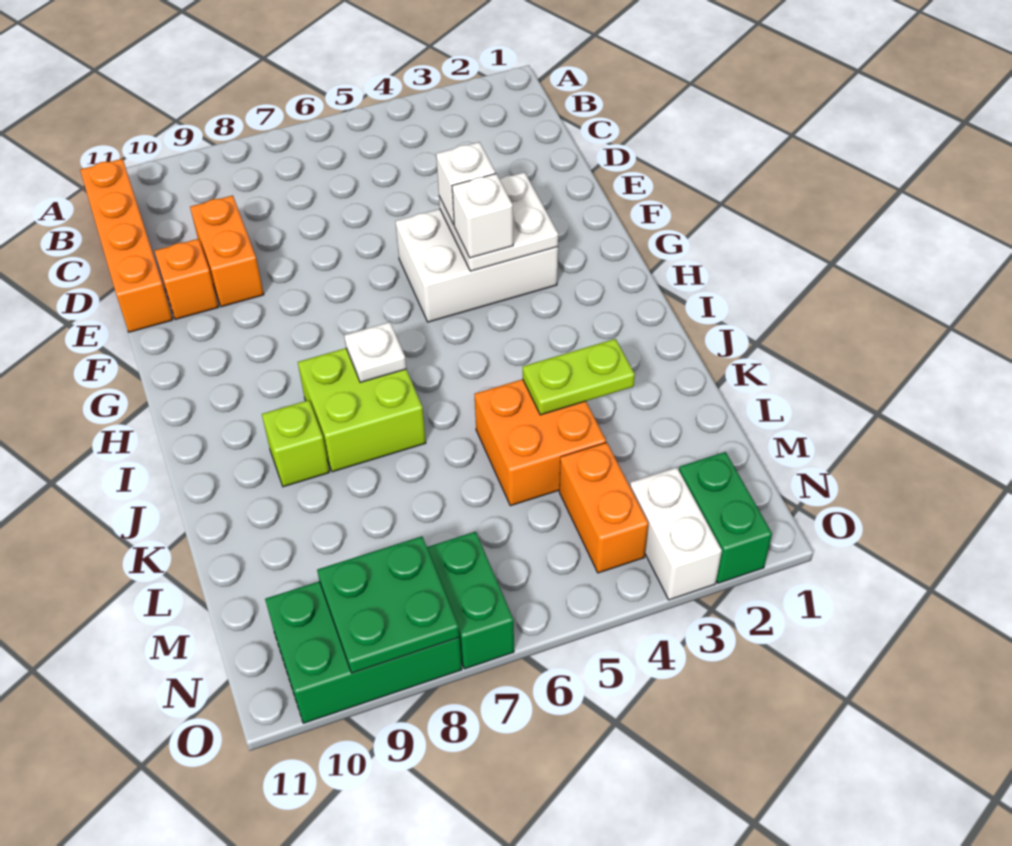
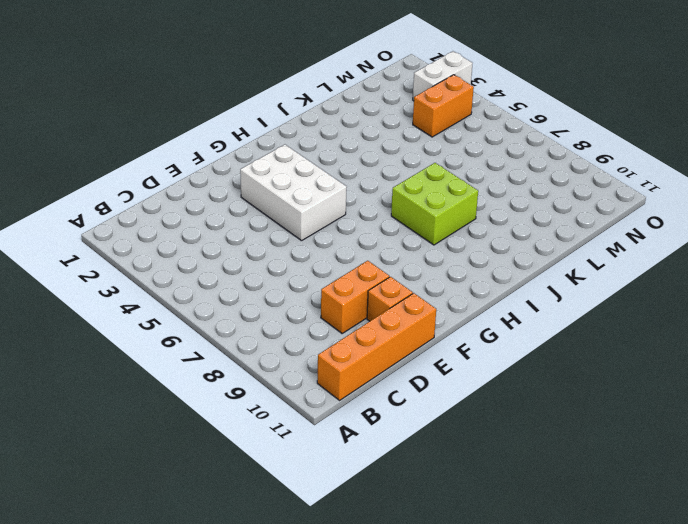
none -> lime brick J9 level 1
none -> orange brick K4:L5 level 1
none -> green brick N2:O2 level 1

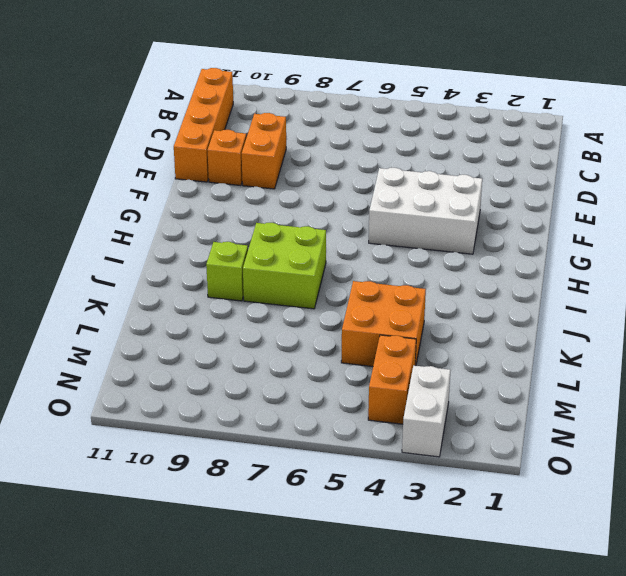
none -> green brick N2:O2 level 1
none -> green brick N7:O7 level 1
none -> green brick N8:O10 level 1

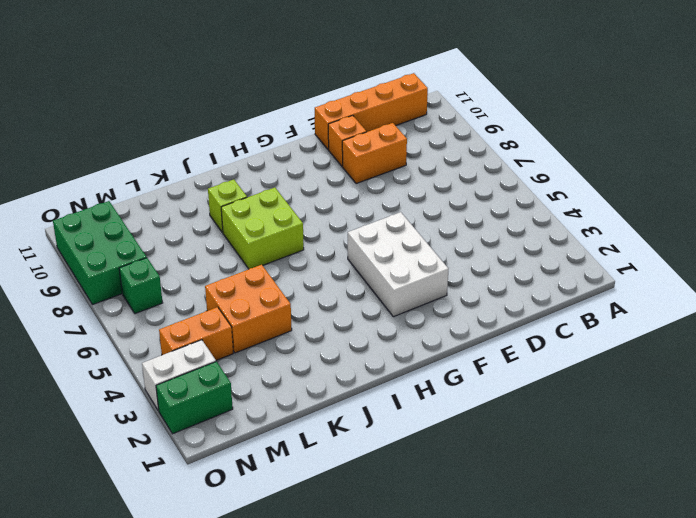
green brick N7 level 1 -> green brick N7:O7 level 1
none -> white plate F3:G4 level 2
none -> white plate I7 level 2
none -> lime plate K3:K4 level 2

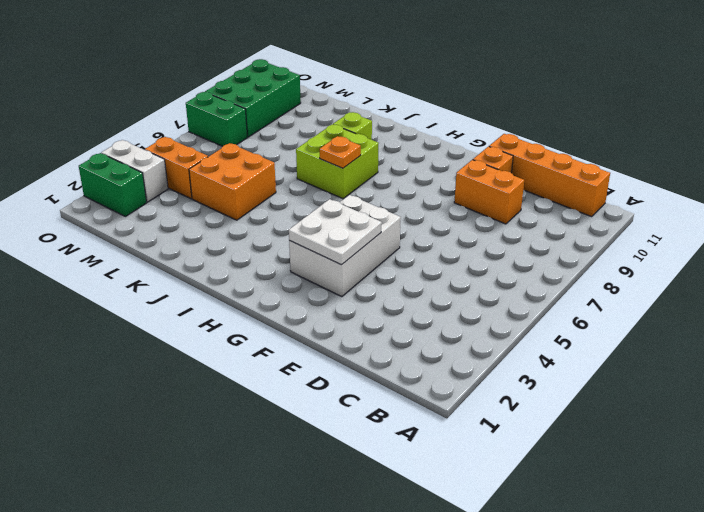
orange plate I7 level 2 -> white plate I7 level 2
none -> lime plate K3:K4 level 2
none -> green plate N8:O9 level 2
none -> white brick F4 level 3

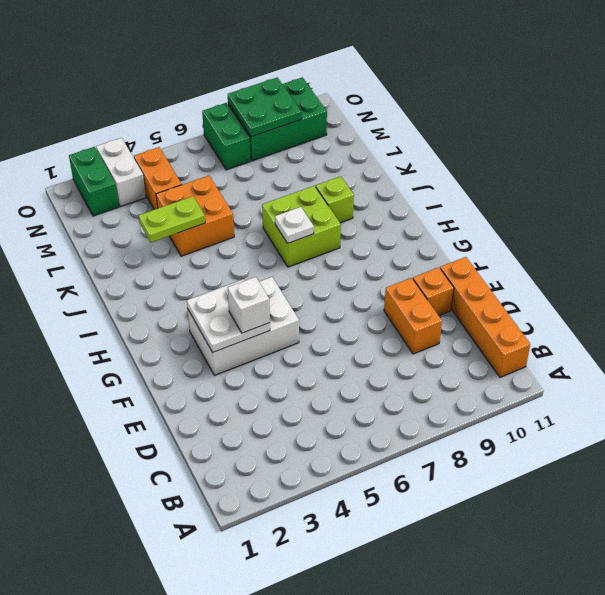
none -> white brick G4 level 3

